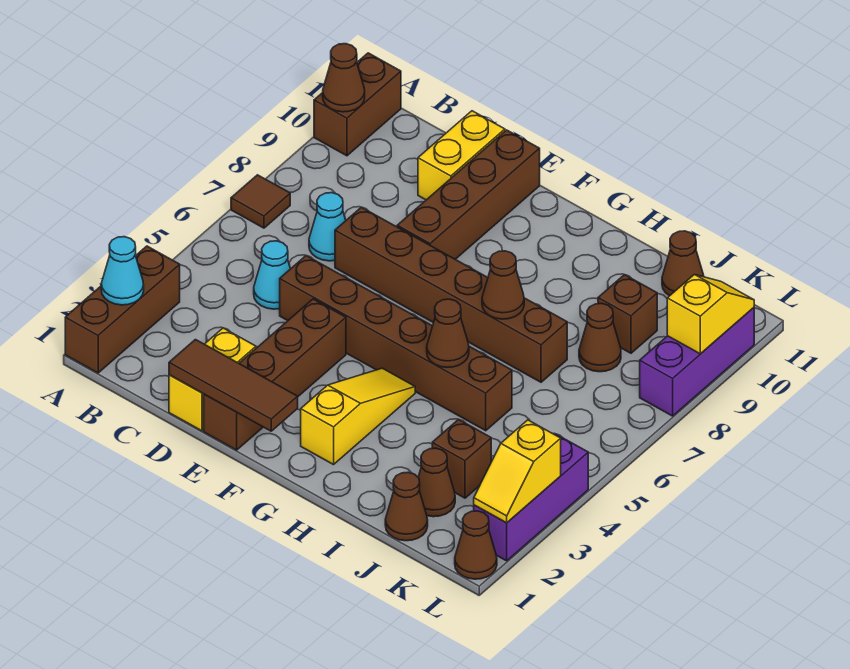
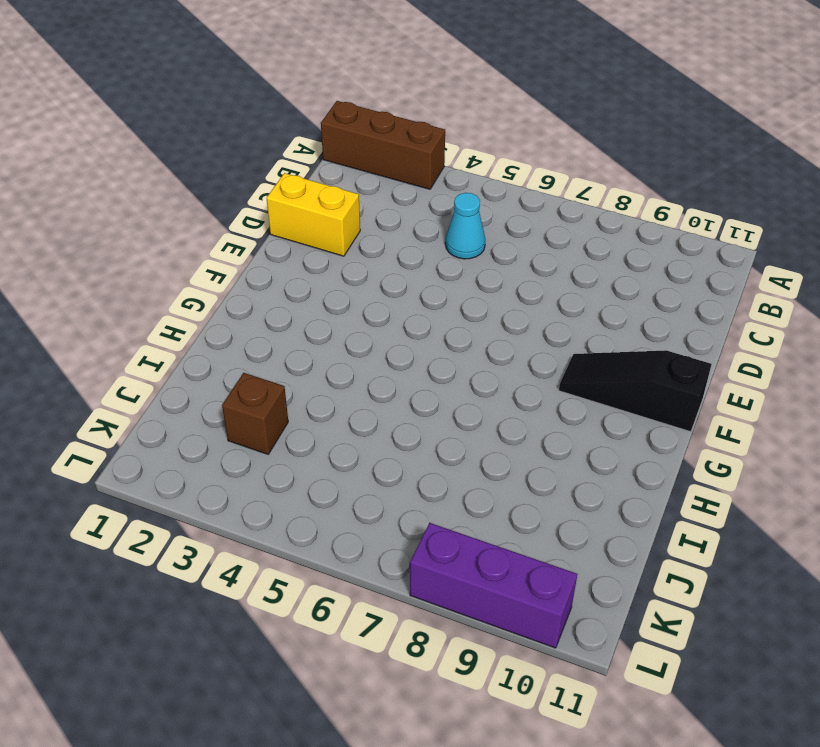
black slope F9:F11 level 1 top 11 -> none
none -> brown tile A7 level 1
none -> brown brick A10:A11 level 1
none -> cyan cone C7 level 1

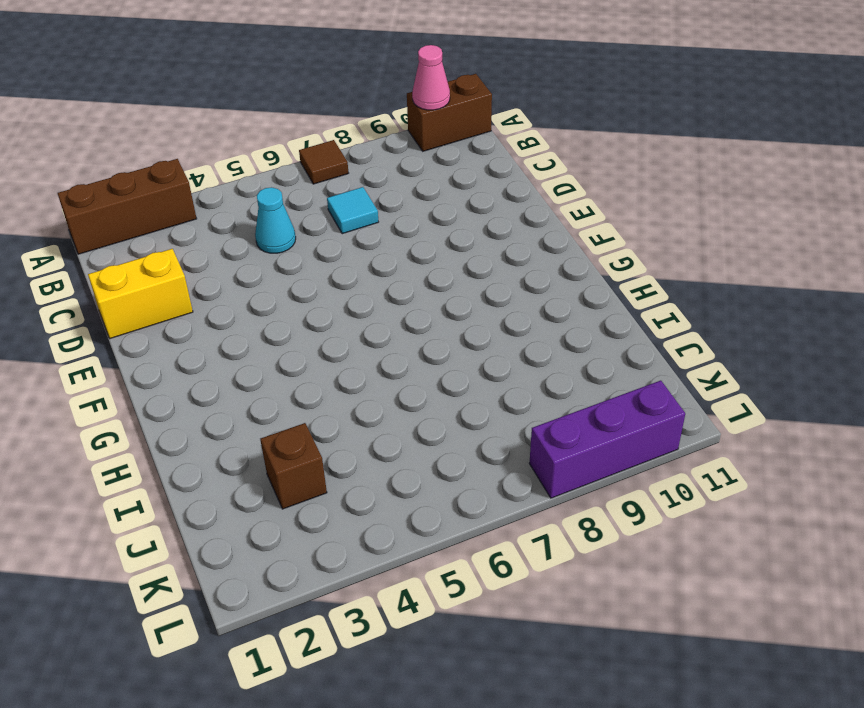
pink cone A10 level 2 -> brown cone A10 level 2
cyan tile C7 level 1 -> cyan cone C7 level 1
none -> brown brick D5:I5 level 1
none -> brown brick D7:I7 level 1
none -> yellow brick D10:D11 level 1

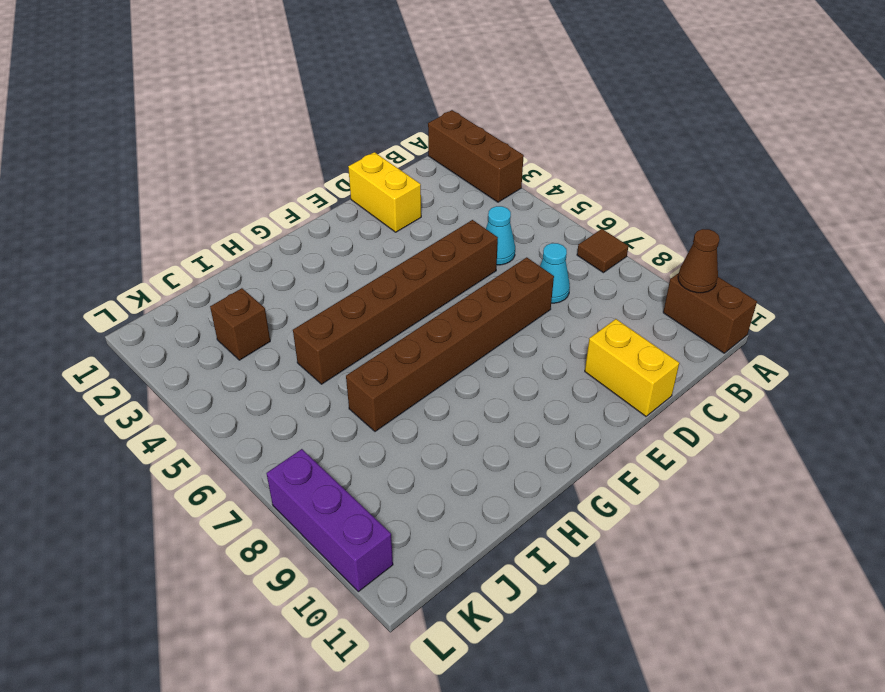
none -> brown brick E1:E4 level 1
none -> brown brick E8:E11 level 1
none -> yellow slope G2:G4 level 1 top 2

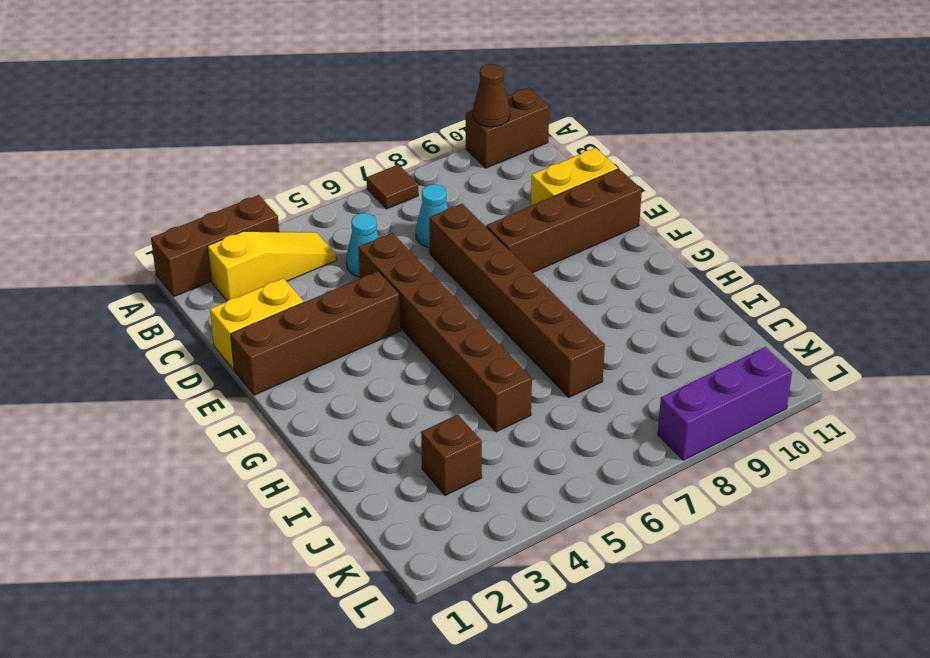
yellow slope B2:B4 level 1 top 2 -> yellow slope G2:G4 level 1 top 2
none -> brown cone J1 level 1
none -> brown cone J2 level 1
none -> brown cone J8 level 1

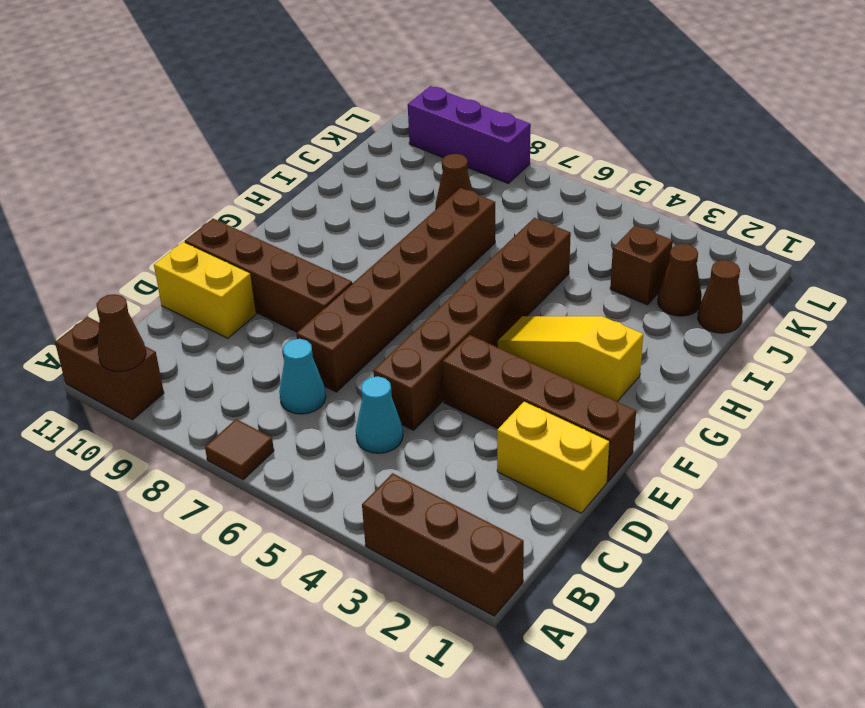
none -> brown brick J9 level 1
none -> brown cone J11 level 1
none -> brown cone L1 level 1

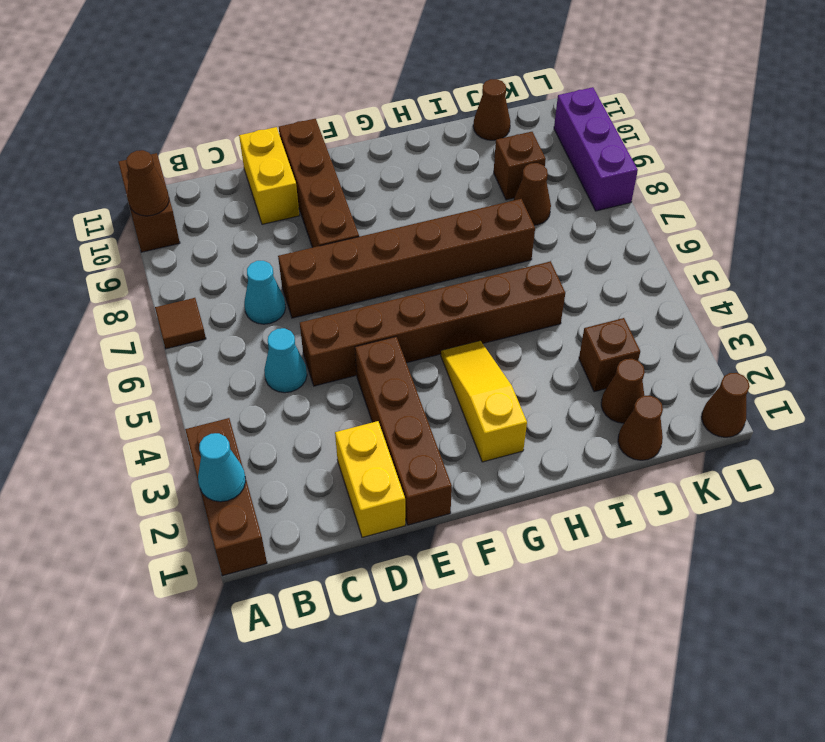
none -> purple brick L2:L4 level 1
none -> brown tile D1:F1 level 2
none -> brown cone H5 level 2

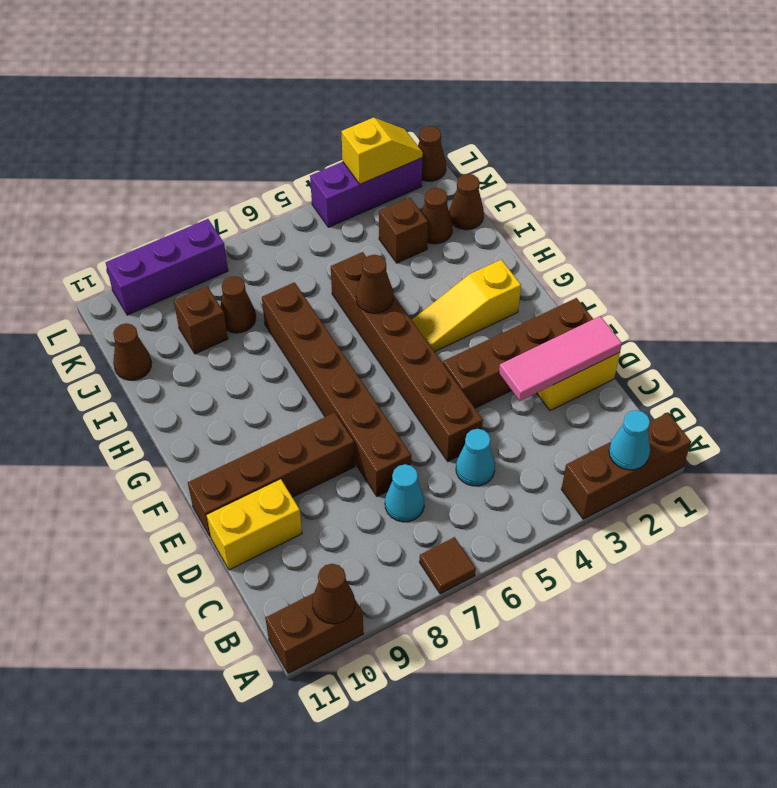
pink tile D1:D3 level 2 -> brown tile D1:F1 level 2
none -> brown cone H7 level 2
none -> yellow slope L9:L10 level 2 top 9

